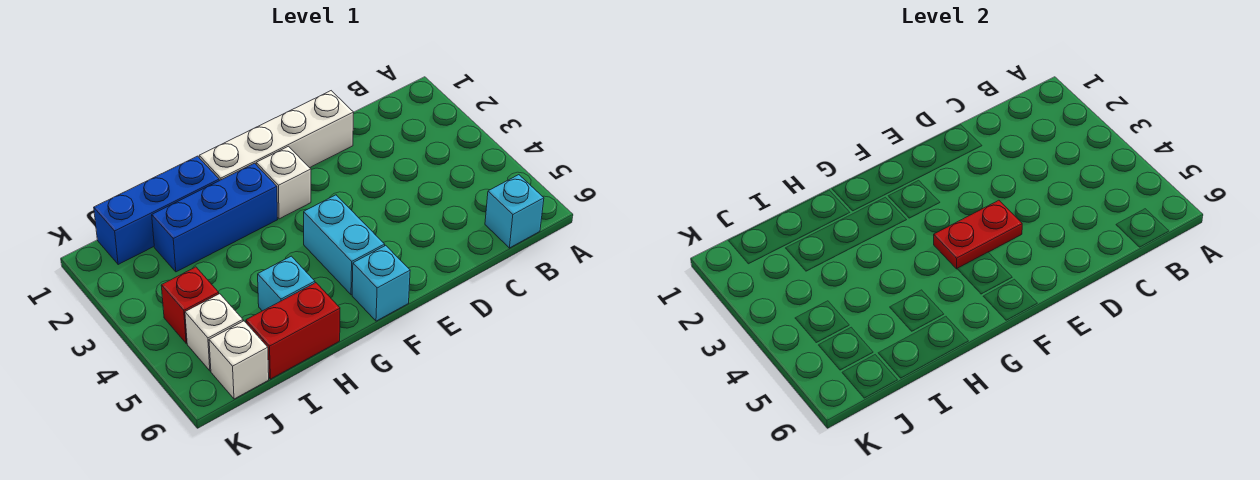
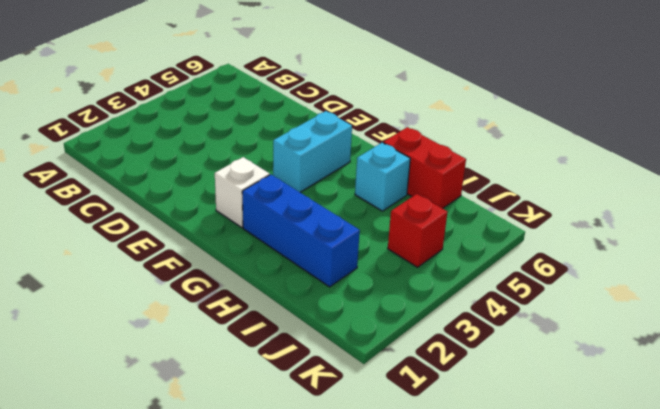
none -> cyan brick B6 level 1
none -> white brick D1:G1 level 1
none -> cyan brick F6 level 1

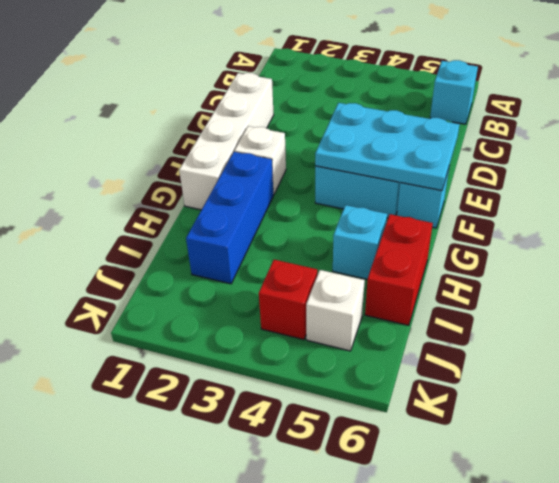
cyan plate E4:F6 level 2 -> red plate E4:F4 level 2
none -> blue brick H1:J1 level 1
none -> white brick J6 level 1

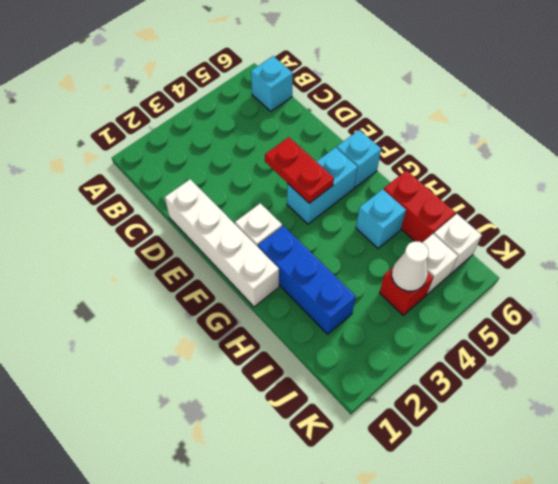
white cone J4 level 2 -> none
none -> blue brick H1:J1 level 1

